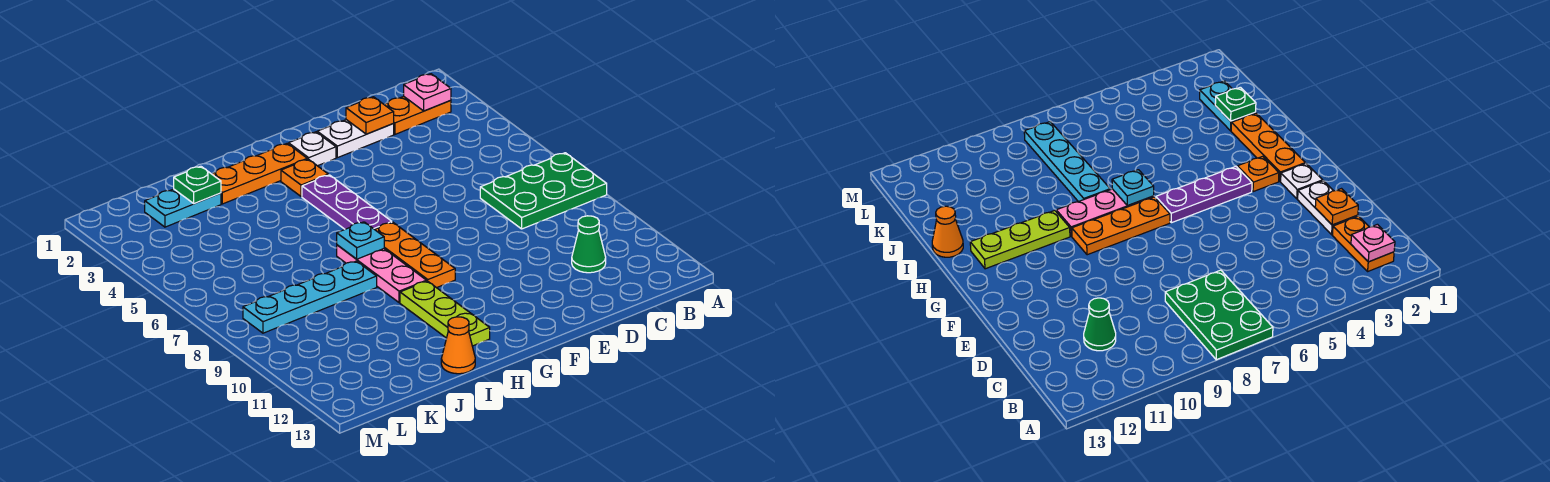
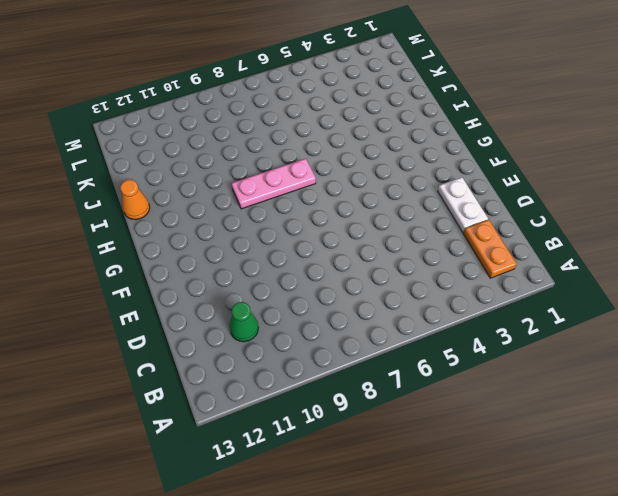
none -> green plate A7:C8 level 1
none -> white plate F2 level 1
none -> orange plate G2:I2 level 1

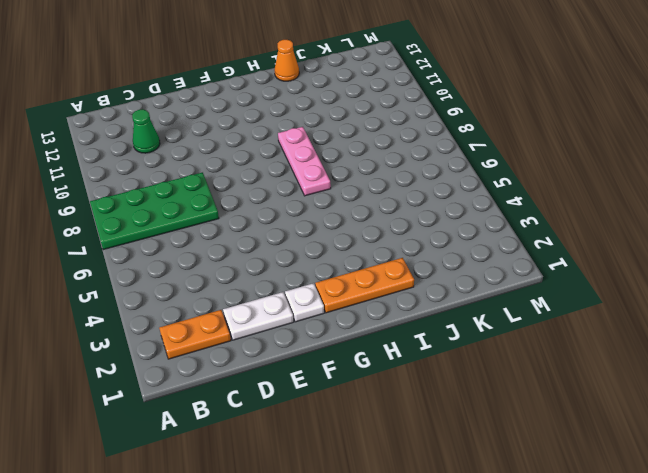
green plate A7:D8 level 1 -> green plate A7:C8 level 1
none -> orange plate G3 level 1
none -> purple plate G4:G6 level 1
none -> orange plate G7:G9 level 1

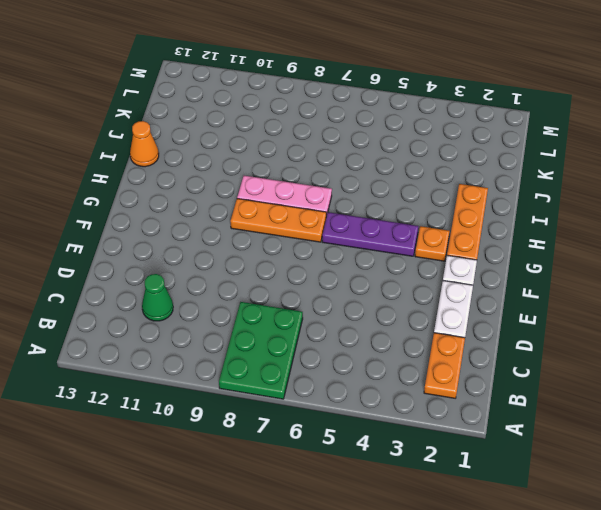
none -> lime plate H10:H12 level 1
none -> cyan plate I8:L8 level 1
none -> cyan plate J2:K2 level 1

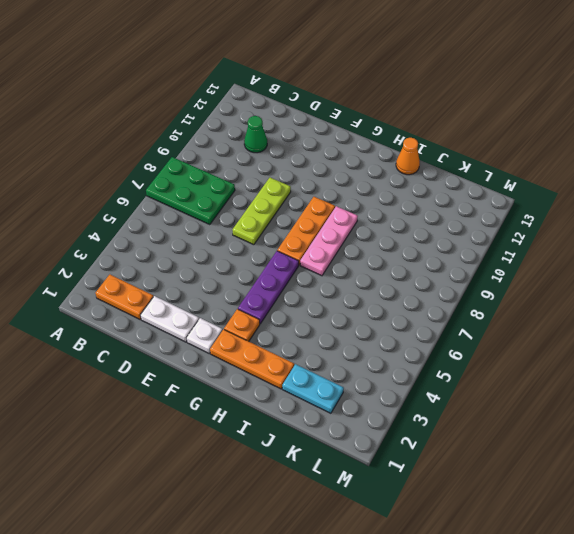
lime plate E7:E9 level 1 -> lime plate H10:H12 level 1
none -> cyan plate I8:L8 level 1
none -> pink plate B2 level 2
none -> orange plate D2 level 2

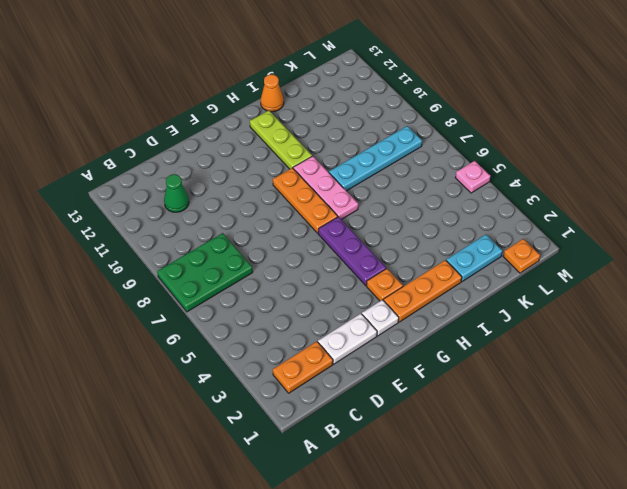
orange plate L1 level 1 -> orange plate D2 level 2
pink plate M5 level 1 -> pink plate B2 level 2
none -> cyan plate H7 level 2
none -> green plate J2 level 2

